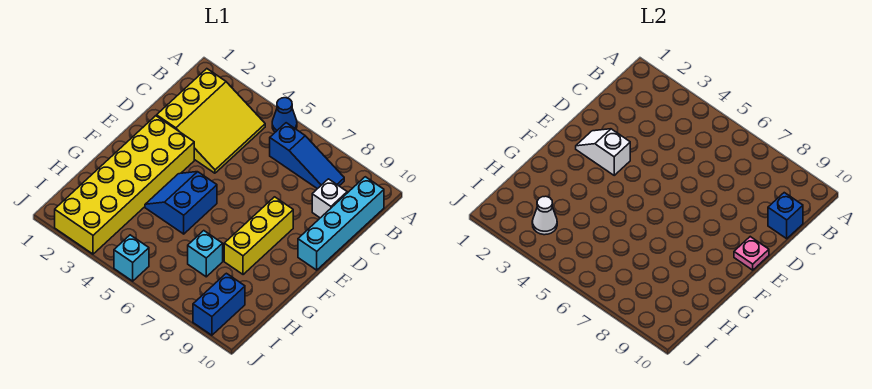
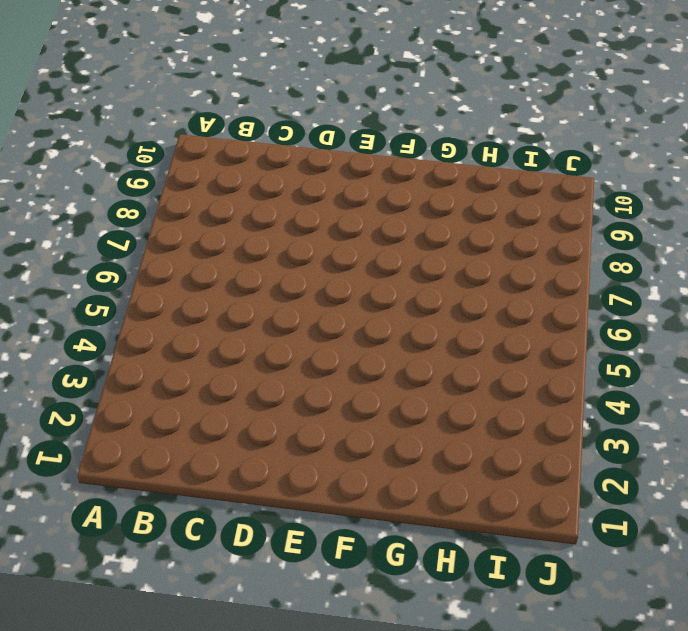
none -> blue cone A5 level 1
none -> yellow slope B2:D4 level 1 top 2
none -> blue slope B6:B8 level 1 top 6

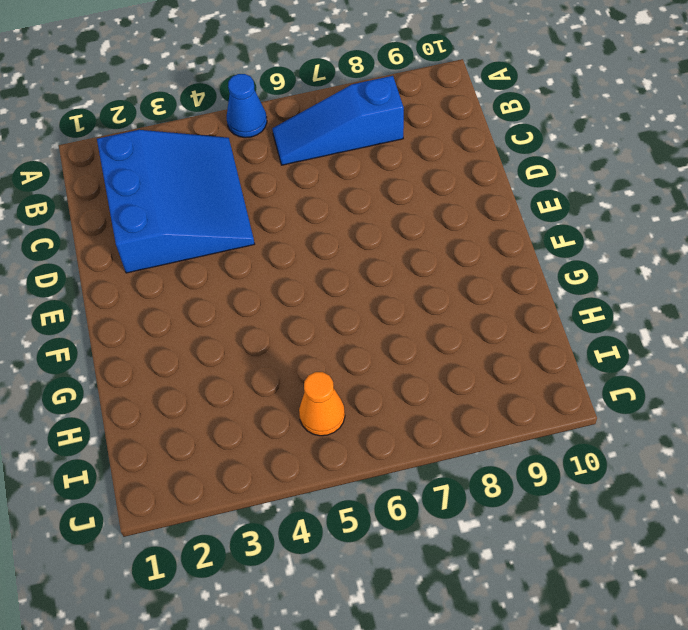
blue slope B2:D4 level 1 top 2 -> yellow slope B2:D4 level 1 top 2
blue slope B6:B8 level 1 top 8 -> blue slope B6:B8 level 1 top 6
orange cone I5 level 1 -> none
none -> cyan brick B10:E10 level 1
none -> white brick C9 level 1
none -> yellow brick E2:J3 level 1

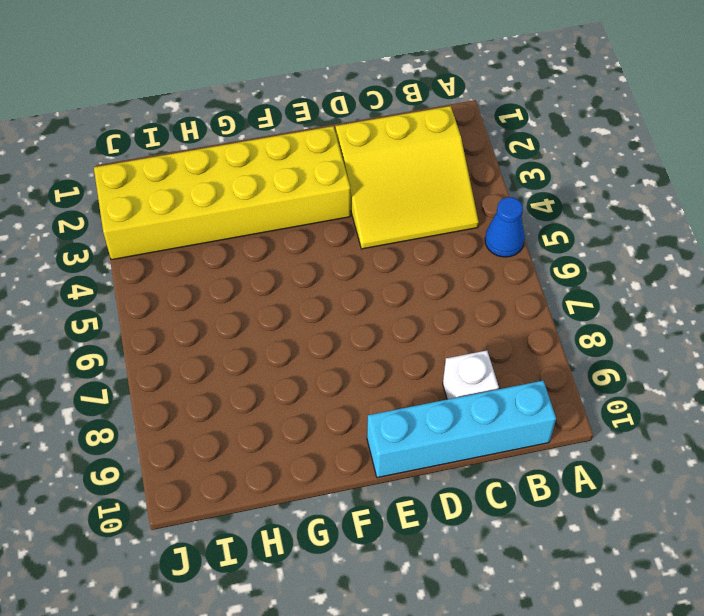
none -> blue slope B6:B8 level 1 top 6
none -> yellow brick E8:G8 level 1
none -> blue slope F4:G5 level 1 top 5

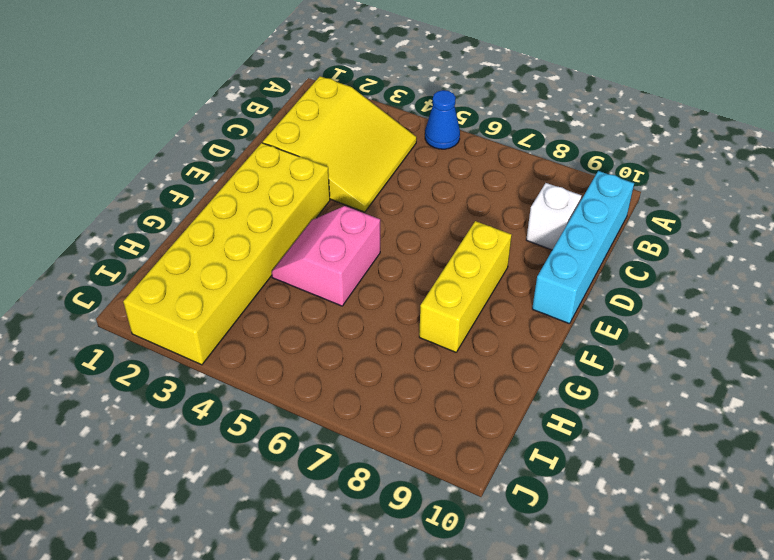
pink slope F4:G5 level 1 top 5 -> blue slope F4:G5 level 1 top 5
none -> blue slope B6:B8 level 1 top 6
none -> cyan brick H7 level 1
none -> blue brick I9:J9 level 1

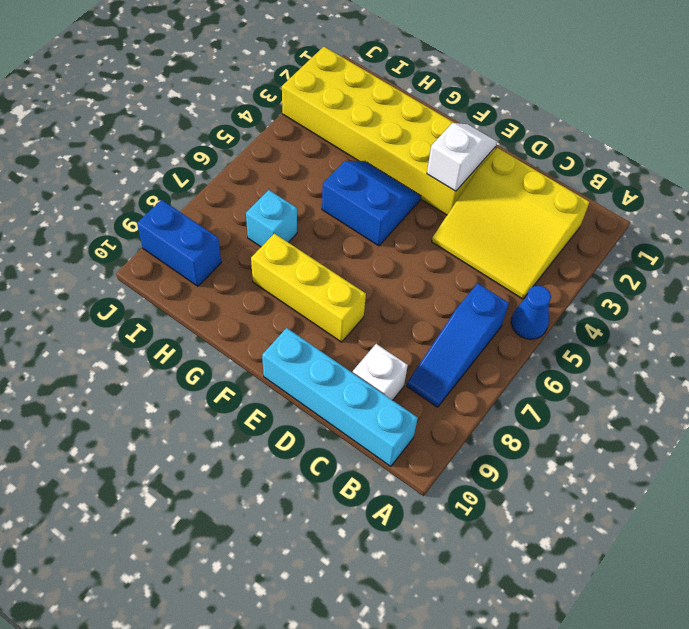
none -> cyan brick J5 level 1
none -> blue brick C10 level 2
none -> pink plate E10 level 2

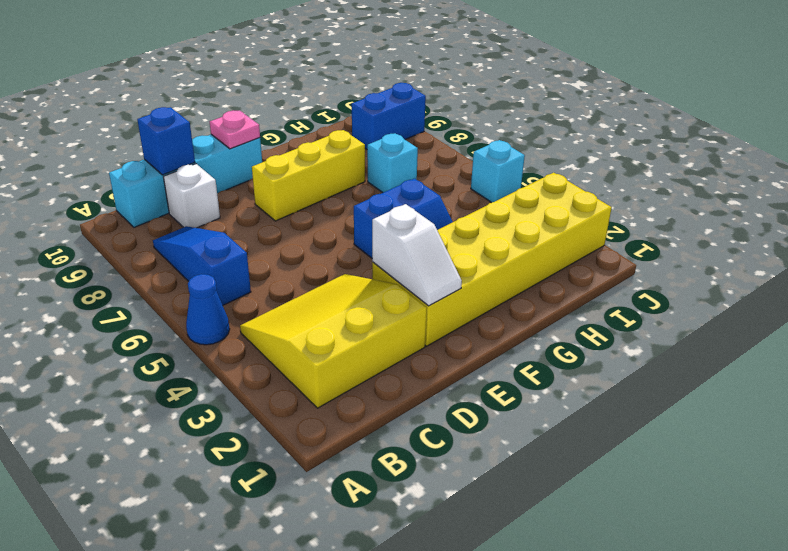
none -> white cone I3 level 2

